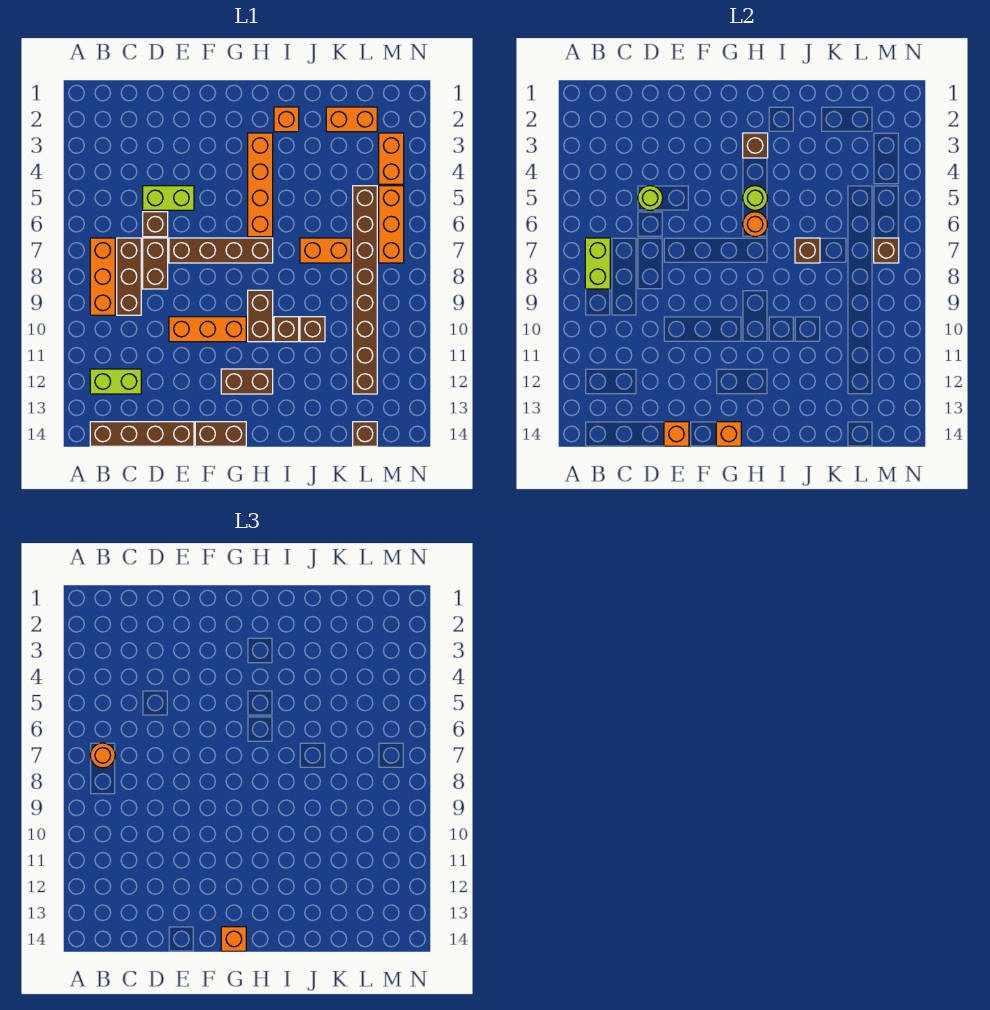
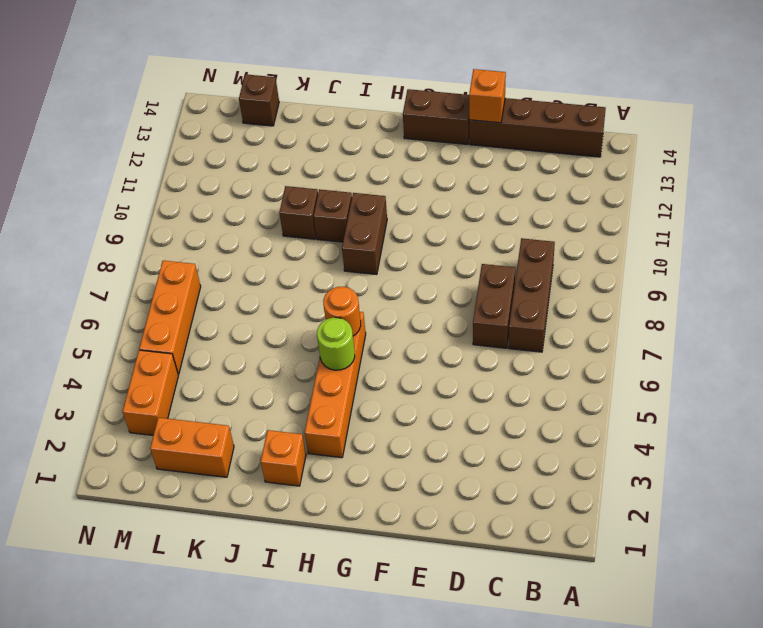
none -> orange brick B7:B9 level 1
none -> lime brick B12:C12 level 1
none -> lime brick D5:E5 level 1
none -> brown brick D6 level 1

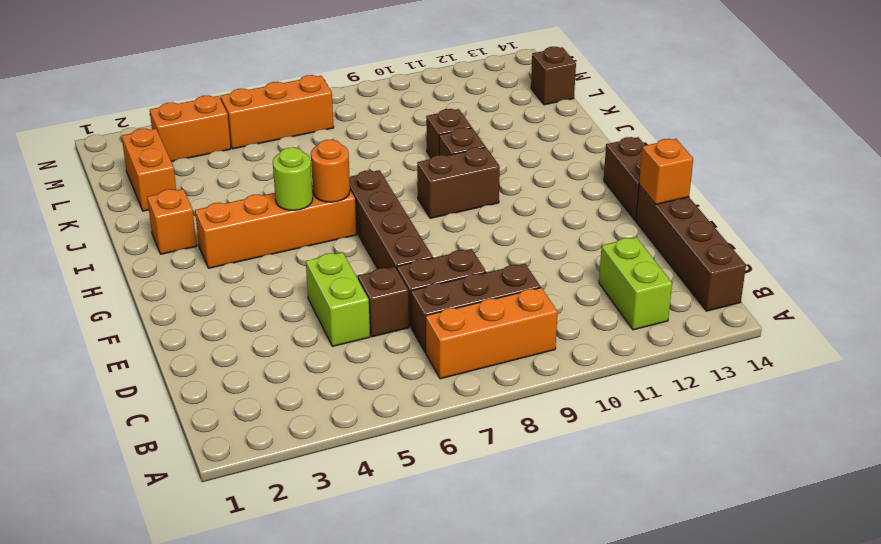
none -> orange brick E10:G10 level 1
none -> brown brick G12:H12 level 1
none -> orange brick J7:K7 level 1
none -> brown brick L5:L12 level 1

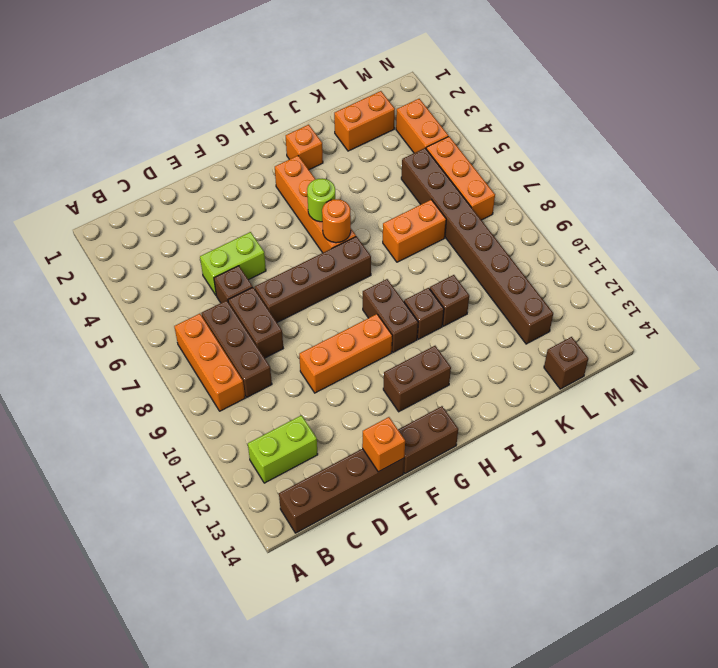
none -> lime brick B7:B8 level 2
none -> lime round brick D5 level 2
none -> orange brick G14 level 2
none -> brown brick H3 level 2

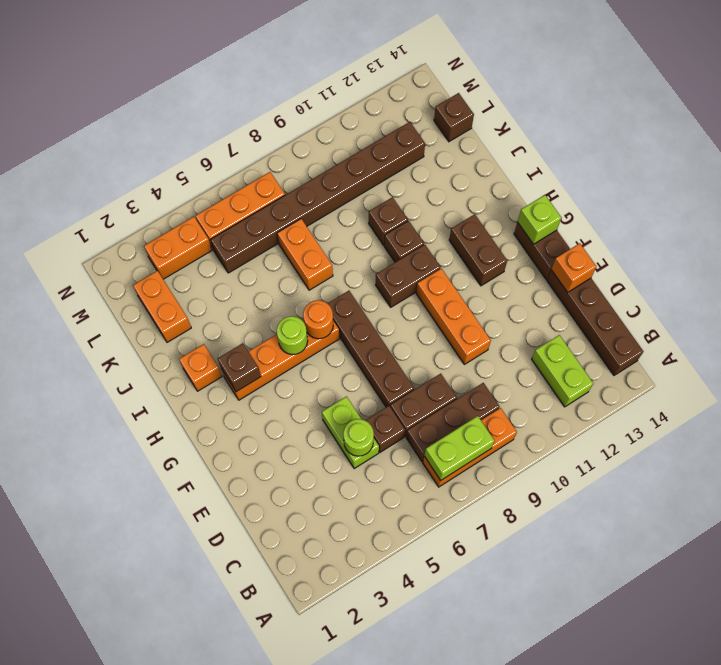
lime brick G14 level 2 -> orange brick G14 level 2
none -> brown brick J7 level 2
none -> brown brick M7 level 2
none -> orange round brick B7 level 3
none -> orange brick G14 level 3

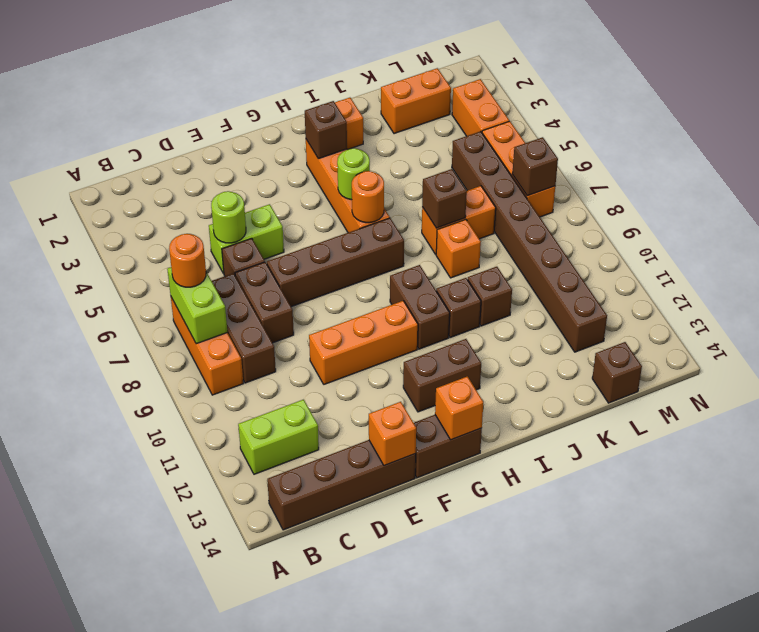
orange brick J8 level 1 -> orange brick G14 level 3

